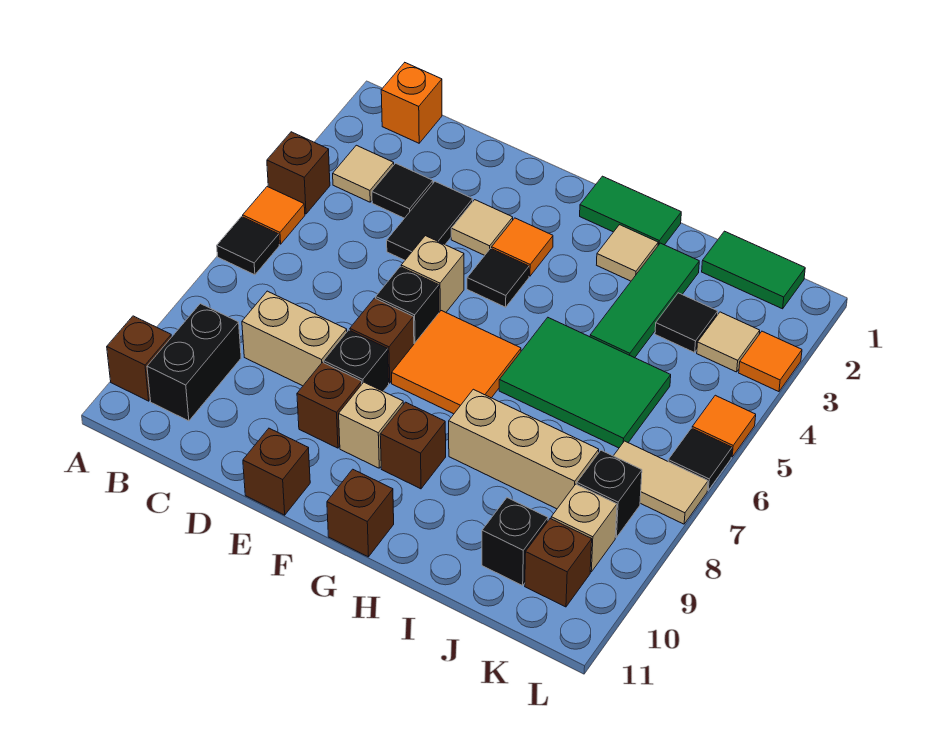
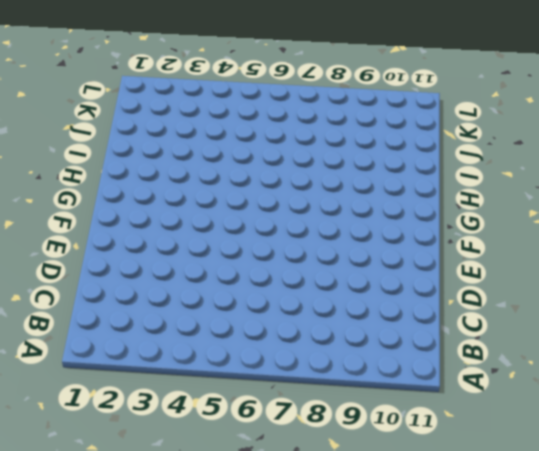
none -> brown brick A4 level 1
none -> orange tile A5 level 1
none -> black tile A6 level 1
none -> brown brick A10 level 1

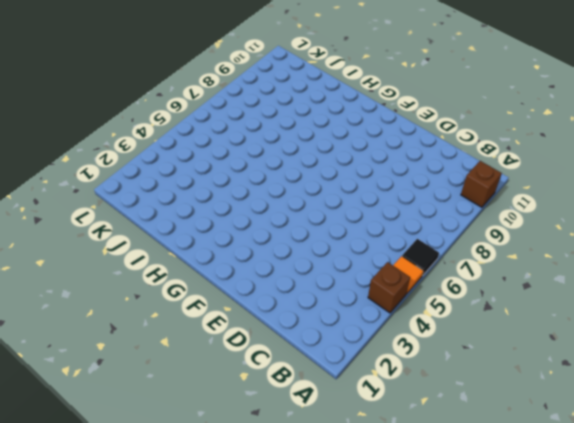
none -> orange brick B1 level 1
none -> tan tile B3 level 1
none -> black brick B9:B10 level 1
none -> black tile C3 level 1

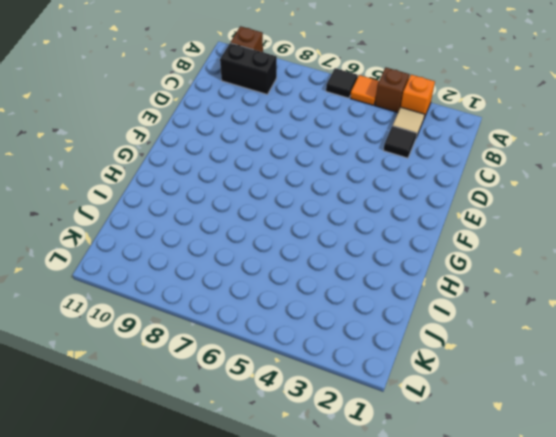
orange brick A3 level 1 -> orange brick B1 level 1
none -> tan brick C8:D8 level 1
none -> black tile D3:D4 level 1
none -> tan tile E3 level 1
none -> tan brick E5 level 1

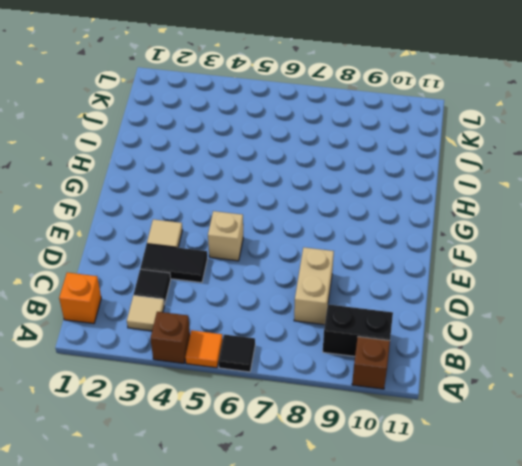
none -> black brick E6 level 1
none -> brown brick E7 level 1
none -> black brick E8 level 1
none -> brown brick E9 level 1

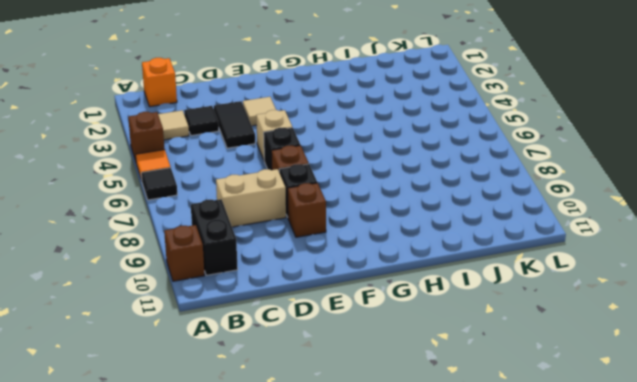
none -> brown brick E11 level 1
none -> orange tile F3 level 1
none -> black tile F4 level 1
none -> orange tile F6:G7 level 1

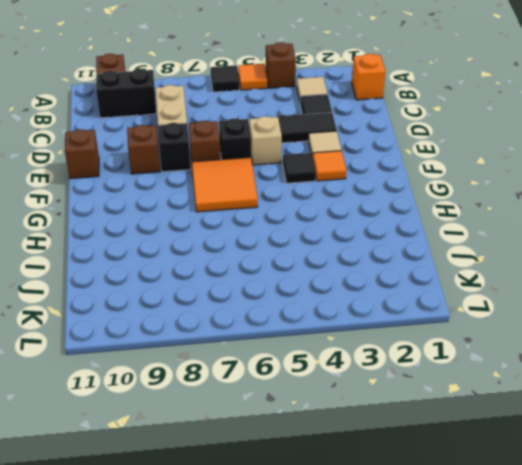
none -> tan brick F9 level 1
none -> green tile G1:H1 level 1
none -> brown brick G9 level 1
none -> brown brick G11 level 1

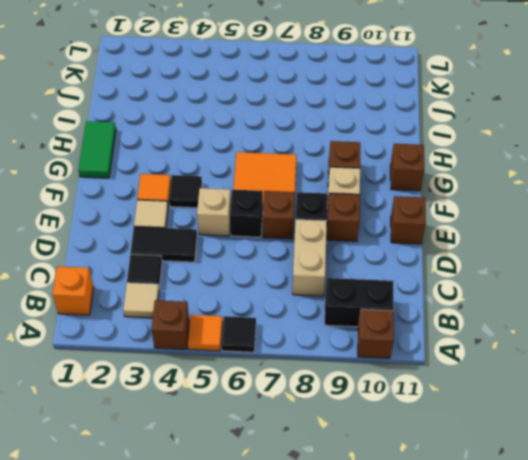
none -> tan tile H2 level 1
none -> green tile H5:J6 level 1
none -> tan brick H8:J8 level 1
none -> green tile I2:I4 level 1

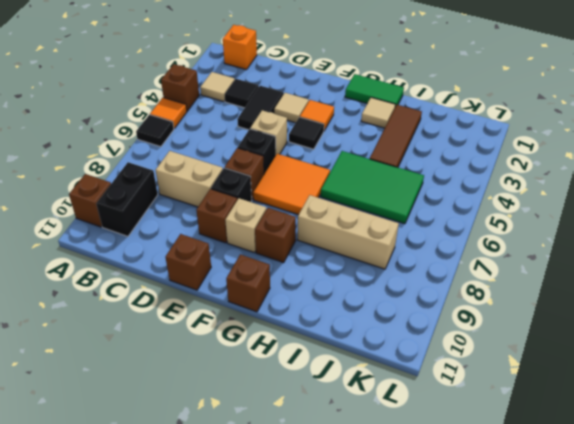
brown tile I2:I4 level 1 -> green tile I2:I4 level 1
none -> green tile J1:K1 level 1
none -> black tile J3 level 1
none -> black brick J10 level 1
none -> tan tile K3 level 1

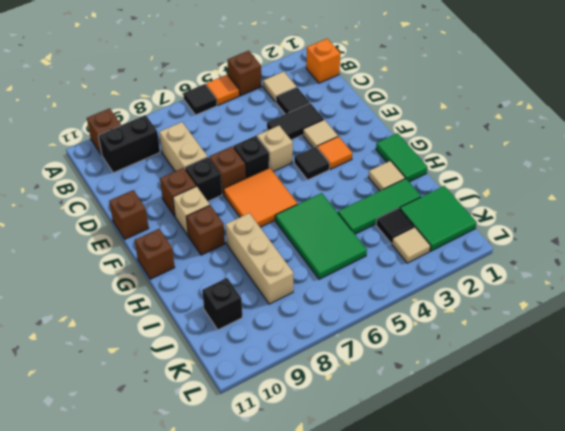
green tile J1:K2 level 1 -> green tile J1:K1 level 1
none -> tan tile K7:L7 level 1
none -> black brick K8 level 1
none -> tan brick K9 level 1
none -> brown brick K10 level 1

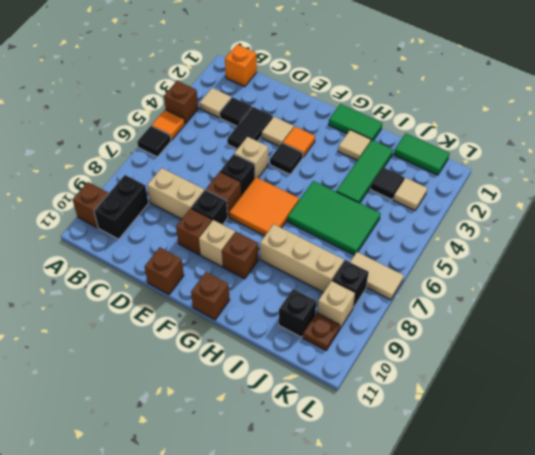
brown plate K10 level 1 -> brown brick K10 level 1
none -> orange tile L3 level 1
none -> orange tile L5 level 1
none -> black tile L6 level 1

